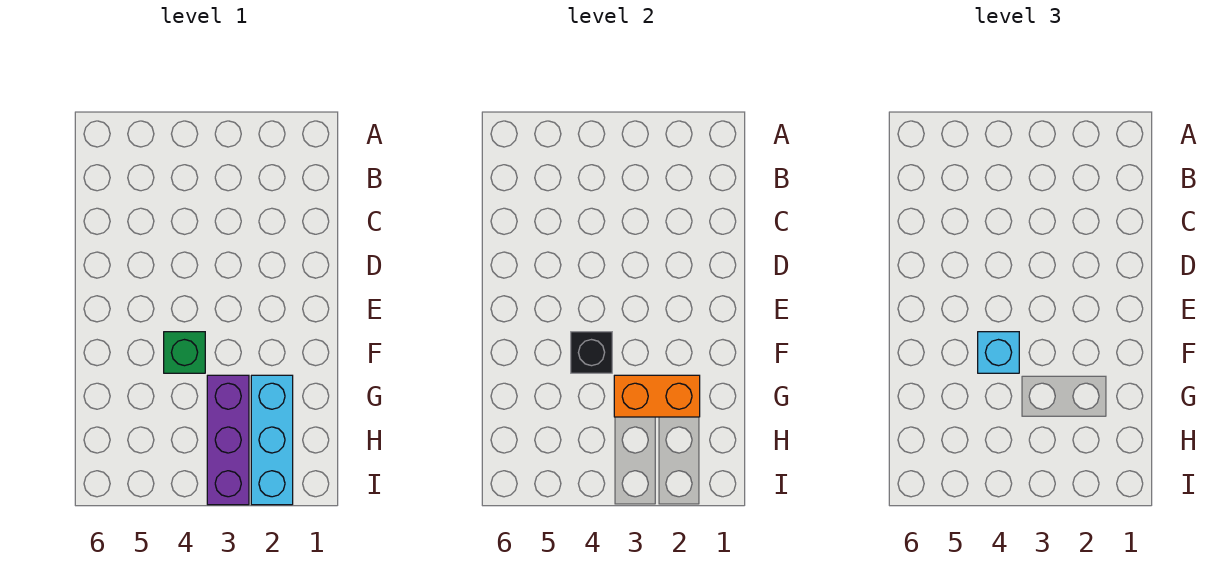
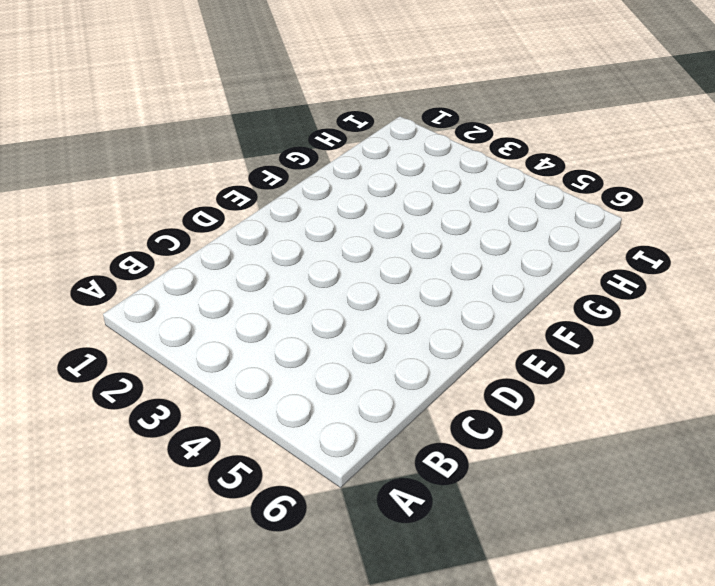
none -> green brick F4 level 1
none -> cyan brick G2:I2 level 1

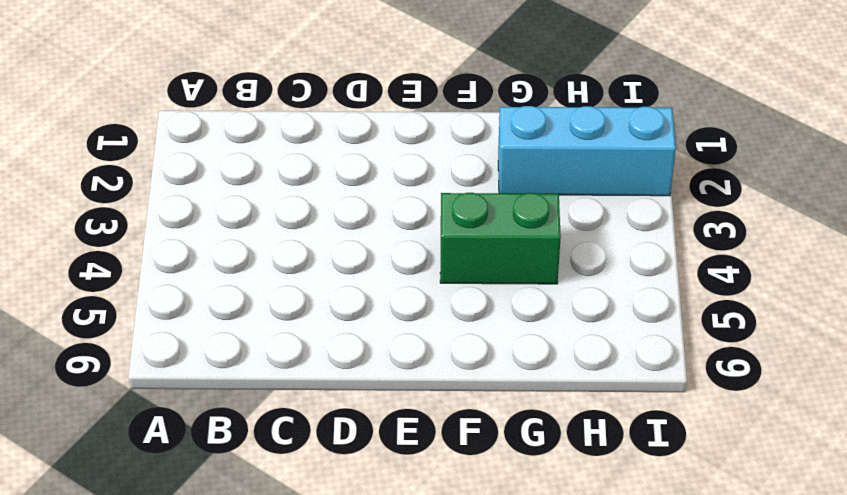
green brick F4:G4 level 1 -> green brick F4 level 1
none -> purple brick G3:I3 level 1
none -> black brick F4 level 2

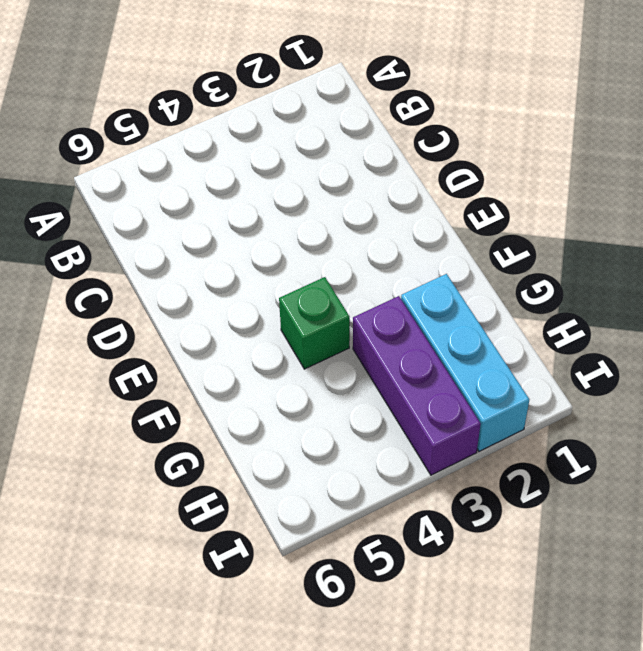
none -> black brick F4 level 2
none -> orange brick G2:G3 level 2

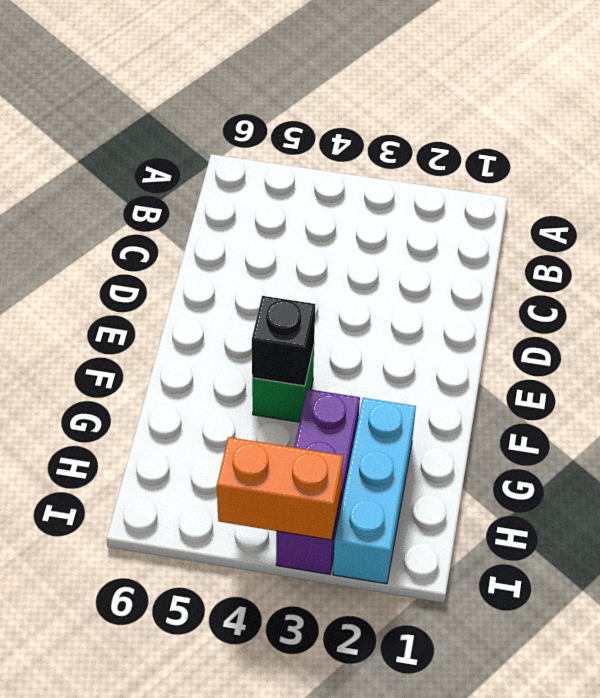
orange brick I3:I4 level 2 -> orange brick G2:G3 level 2
none -> cyan brick F4 level 3

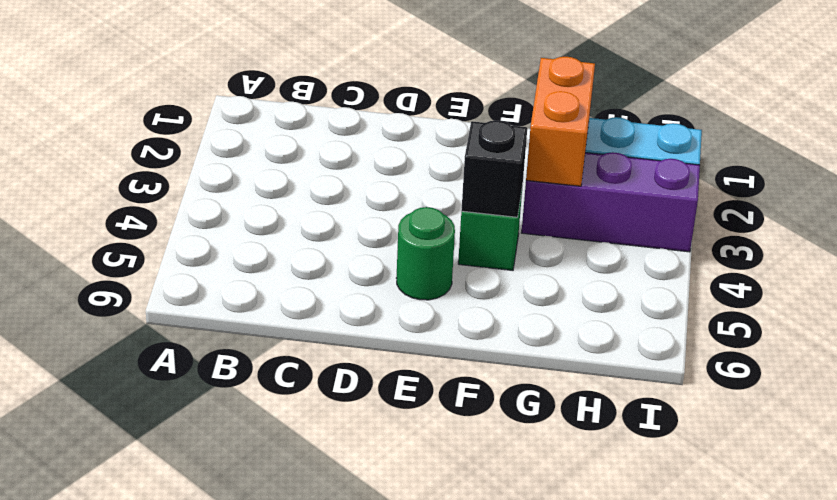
green round brick E5 level 1 -> none
none -> cyan brick F4 level 3

